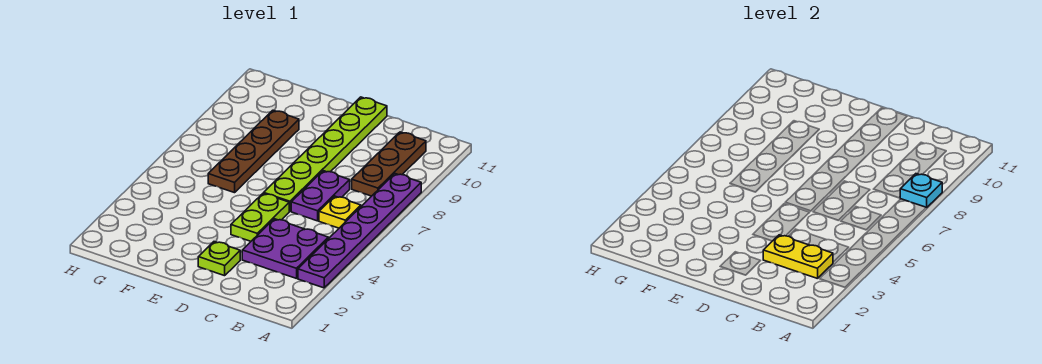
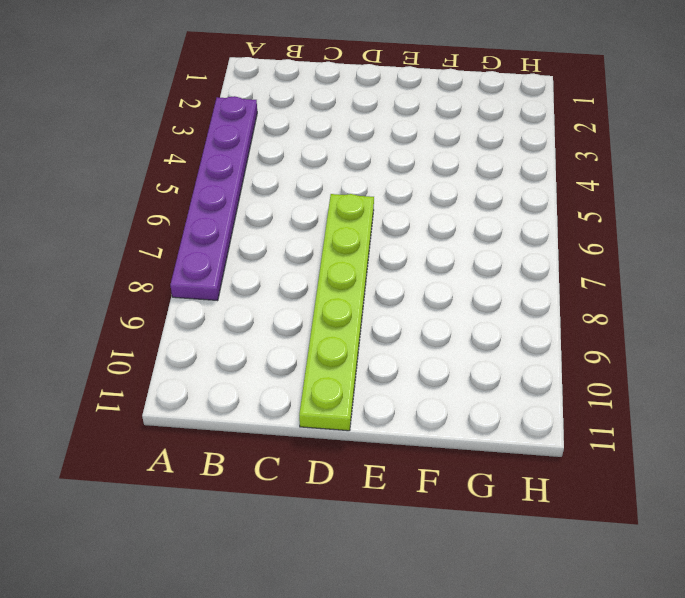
none -> purple plate B3:C4 level 1
none -> yellow plate B6 level 1

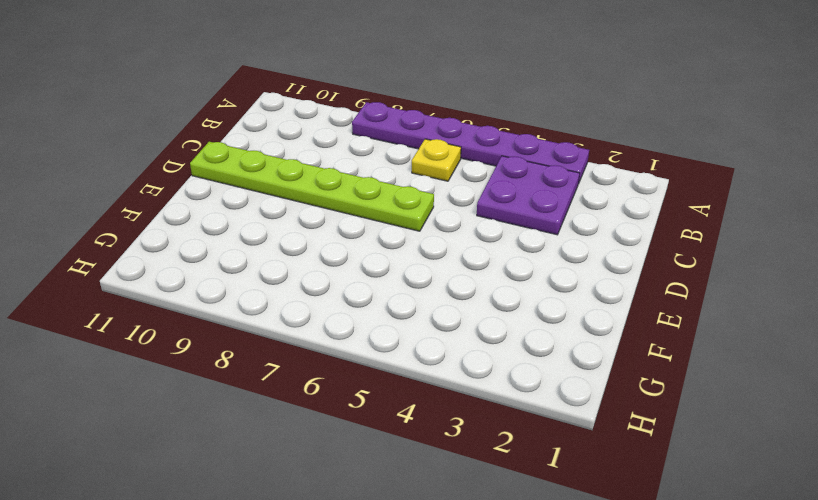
none -> brown plate B8:B10 level 1
none -> purple plate C6:C7 level 1

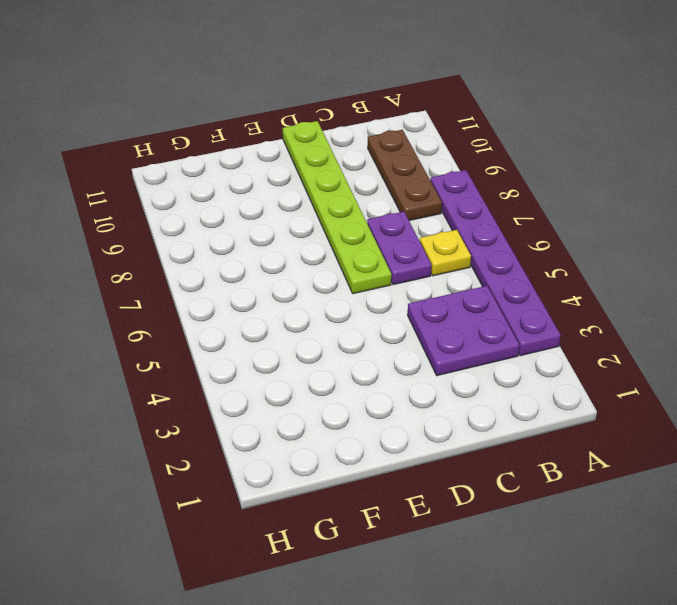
none -> lime plate D2 level 1
none -> lime plate D4:D5 level 1

